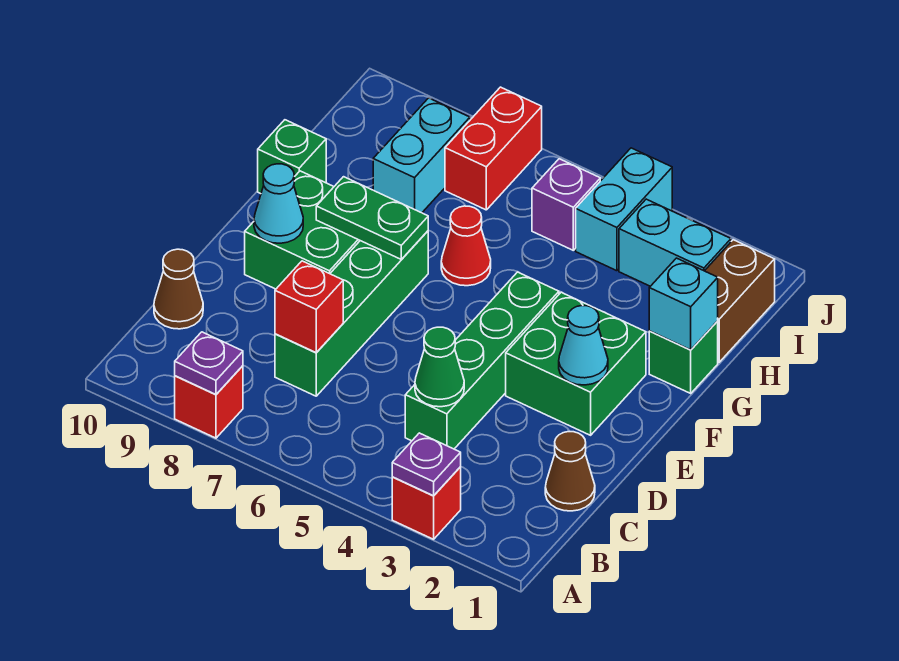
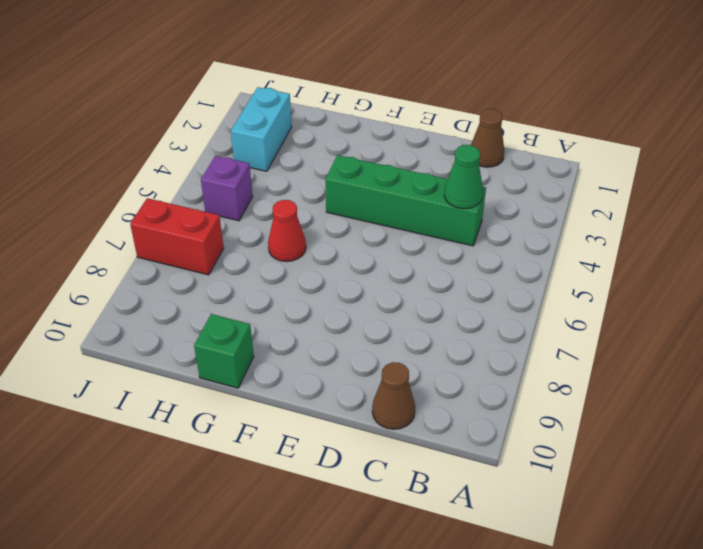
none -> red brick A3 level 1
none -> red brick A8 level 1
none -> green brick C7:F7 level 1

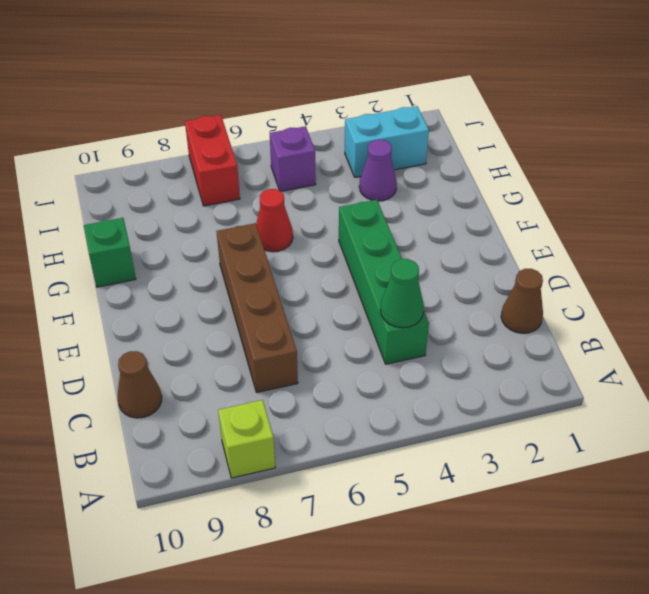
lime brick A8 level 1 -> red brick A8 level 1
brown brick C7:F7 level 1 -> green brick C7:F7 level 1
purple cone H3 level 1 -> none
none -> red brick A3 level 1
none -> green brick E2:F3 level 1
none -> green brick E8:F9 level 1

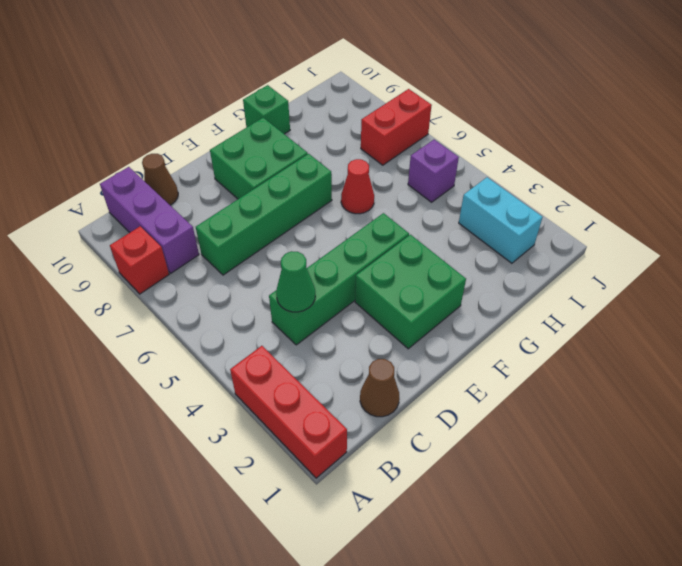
red brick A1:A3 level 1 -> red brick A3 level 1
purple brick B8:B10 level 1 -> none
none -> green brick G1 level 1
none -> brown brick H1:I1 level 1
none -> cyan brick H8:I8 level 1

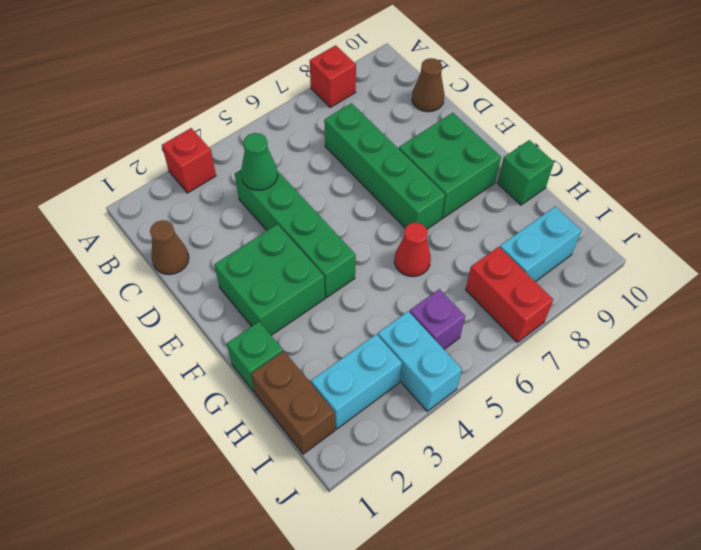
cyan brick I8:I9 level 1 -> cyan brick H8:I8 level 1
none -> purple plate A3 level 2
none -> purple plate A8 level 2
none -> red brick C7 level 2

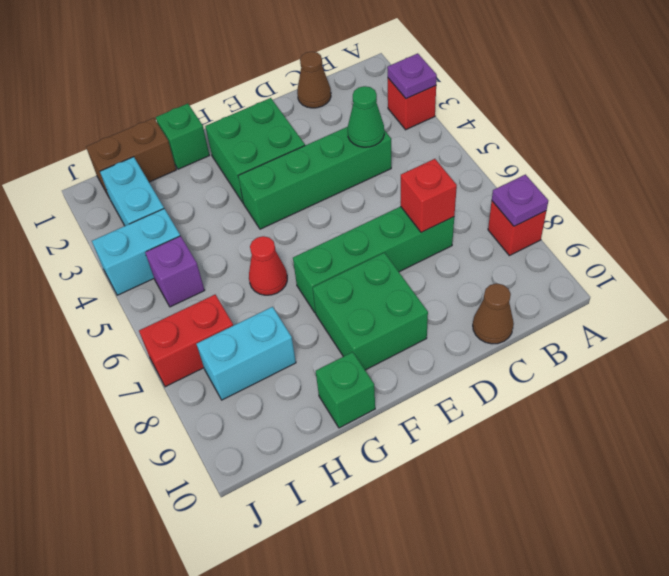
none -> cyan cone E2 level 2
none -> cyan cone E9 level 2
none -> green plate F7:F8 level 2

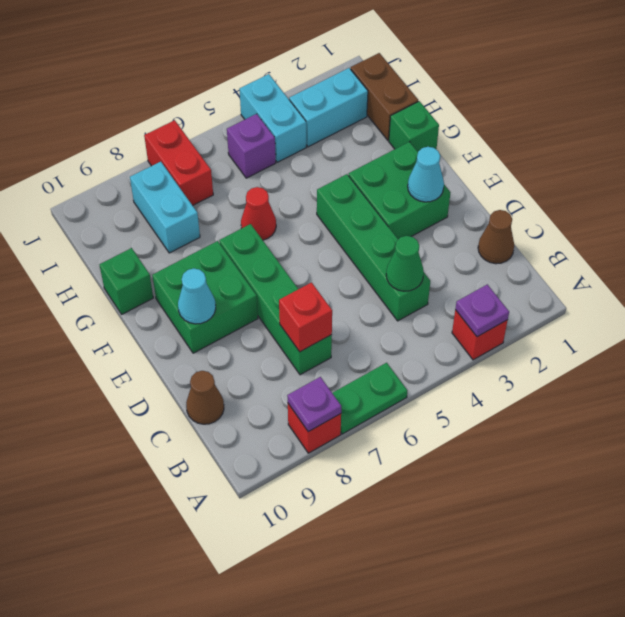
green plate A6:A7 level 1 -> green plate F7:F8 level 2
none -> cyan brick G1 level 2

